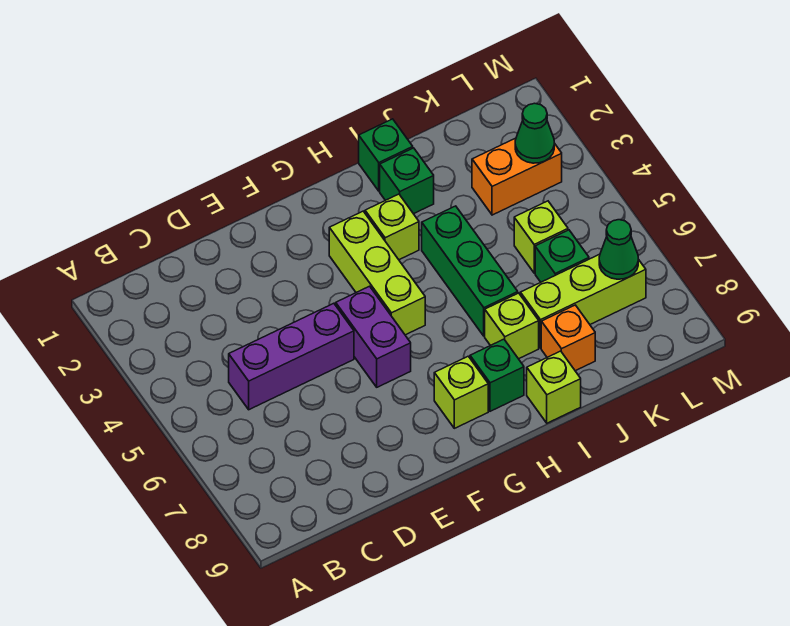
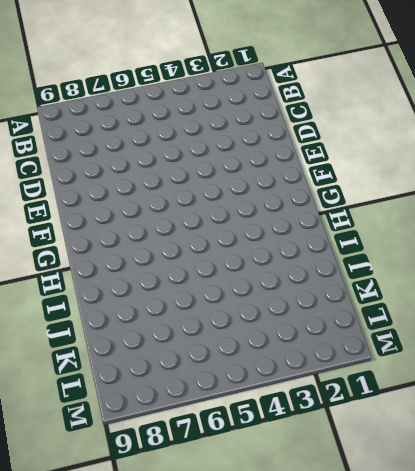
none -> purple brick C5:E5 level 1
none -> purple brick F5:F6 level 1
none -> lime brick G3:G5 level 1

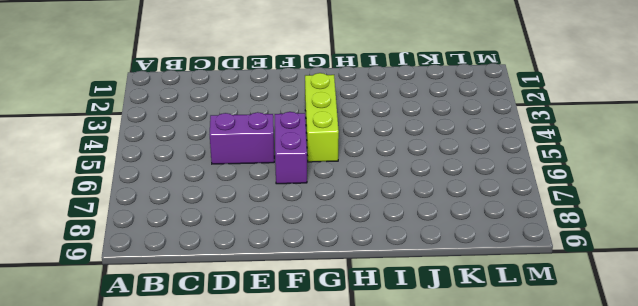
purple brick D5:E5 level 1 -> purple brick C5:E5 level 1
none -> lime brick G8 level 1
none -> lime brick H3 level 1
none -> green brick H8 level 1

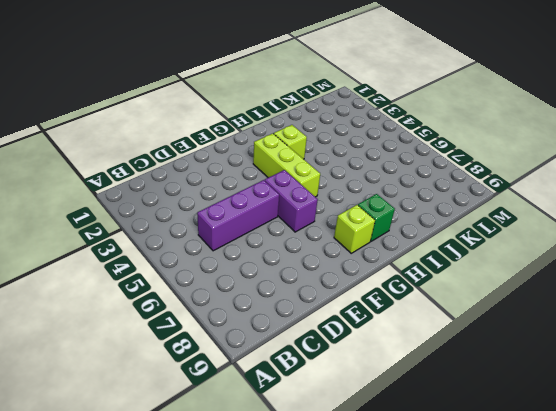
none -> green brick I1 level 1
none -> green brick I2 level 1
none -> green brick I4:I6 level 1

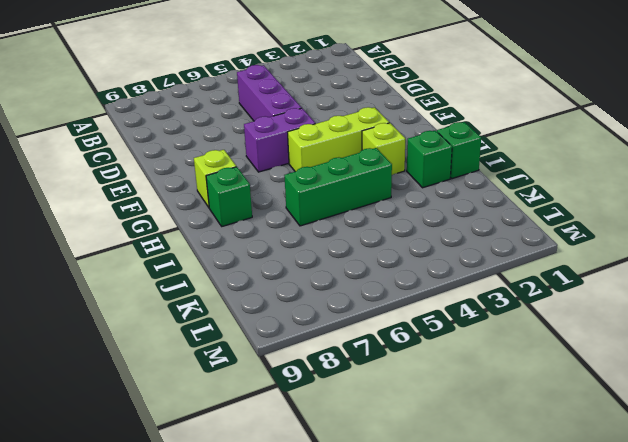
none -> lime brick I7 level 1
none -> lime brick I9 level 1
none -> lime brick J7:L7 level 1

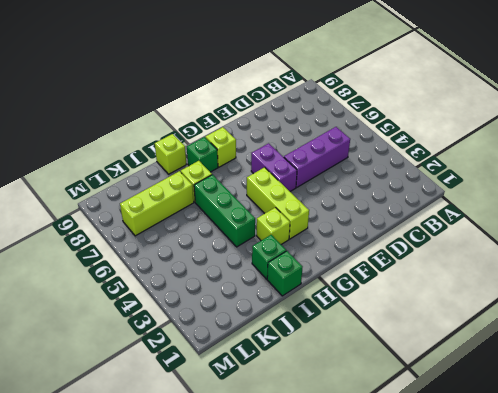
none -> orange brick J8 level 1
none -> orange brick K3:L3 level 1
none -> lime brick K5 level 1

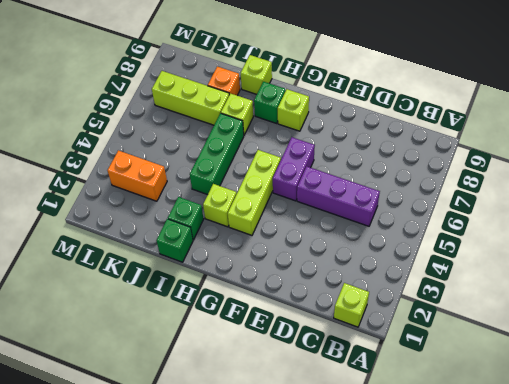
lime brick B1 level 1 -> lime brick K5 level 1
none -> green brick K6 level 1
none -> green cone L3 level 2
none -> green cone L7 level 2

